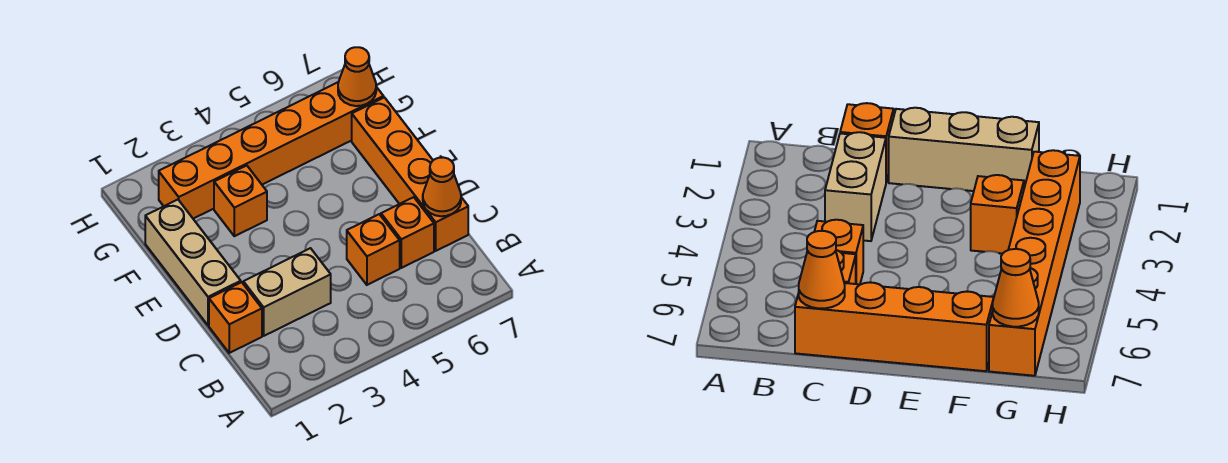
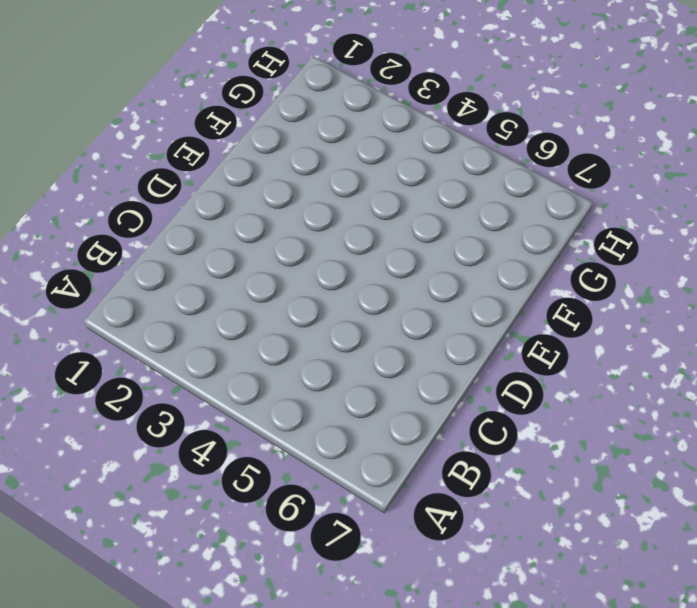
none -> orange brick C1 level 1
none -> tan brick C2:C3 level 1

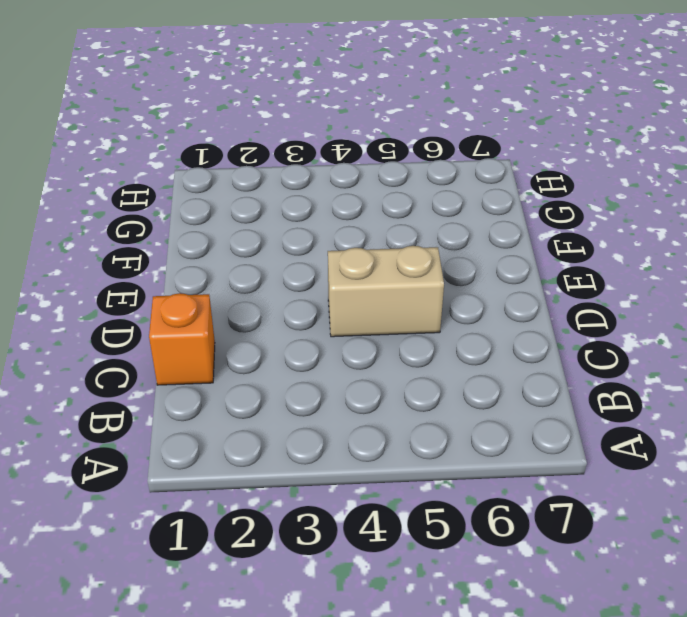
tan brick D4:D5 level 1 -> tan brick C2:C3 level 1
none -> orange brick C5 level 1
none -> orange brick C6 level 1

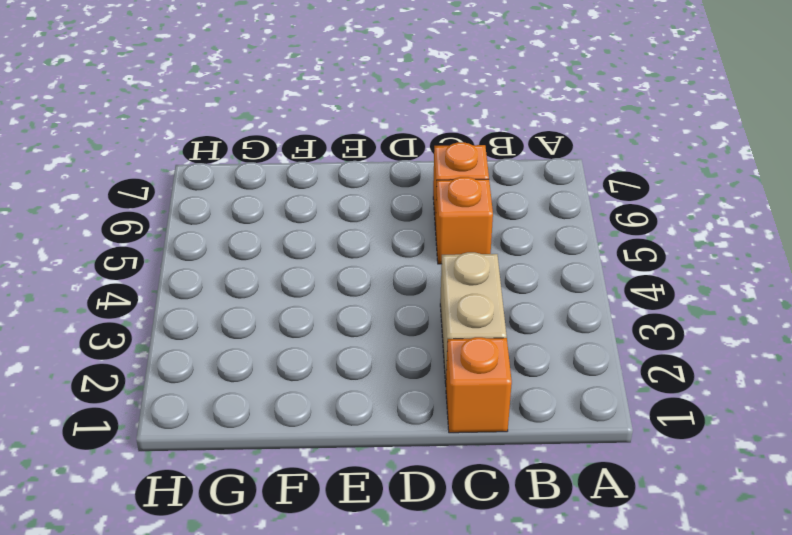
none -> orange brick C7:F7 level 1
none -> tan brick D1:F1 level 1

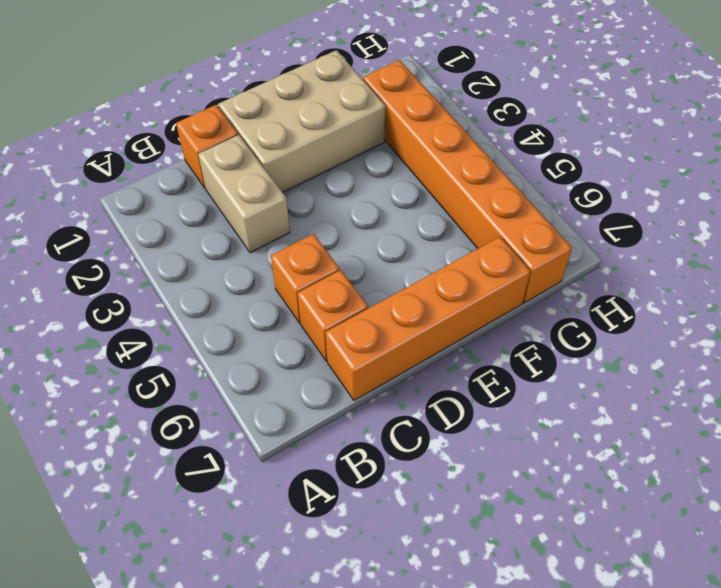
tan brick D1:F2 level 1 -> tan brick D1:F1 level 1
none -> orange brick F3 level 1
none -> orange cone C7 level 2

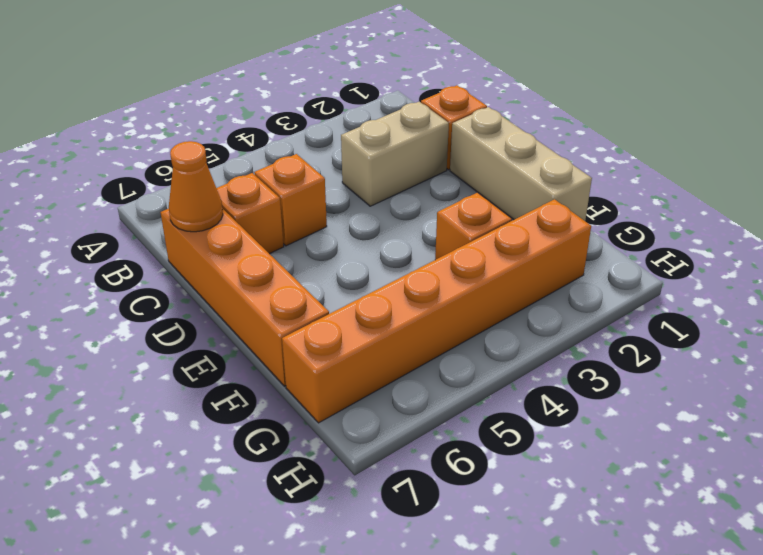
none -> orange cone G7 level 2

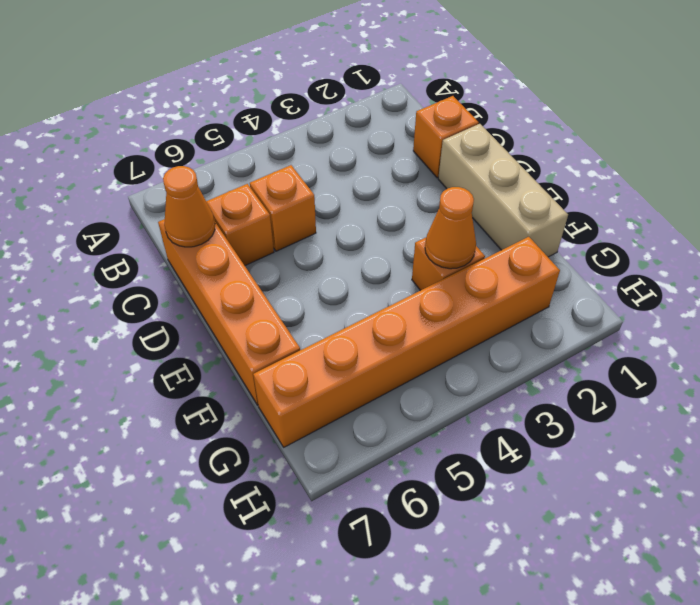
orange cone F3 level 2 -> orange cone G7 level 2
none -> tan brick C2:C3 level 1

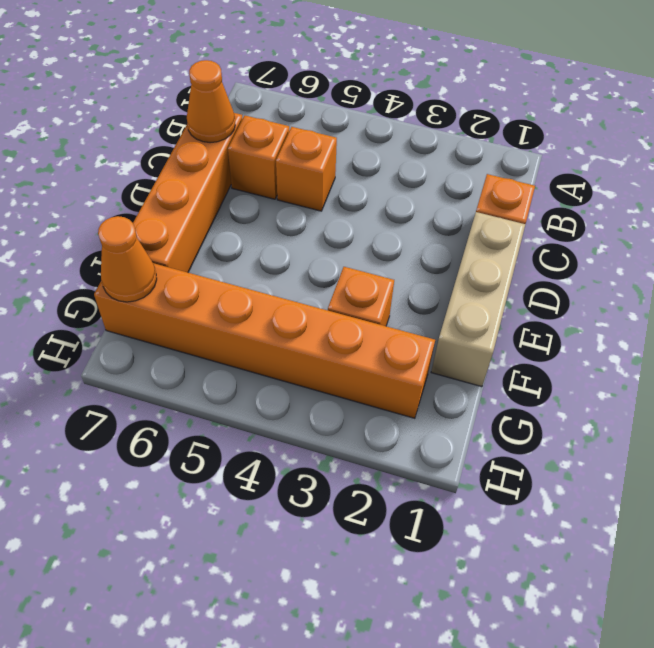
none -> tan brick C2:C3 level 1

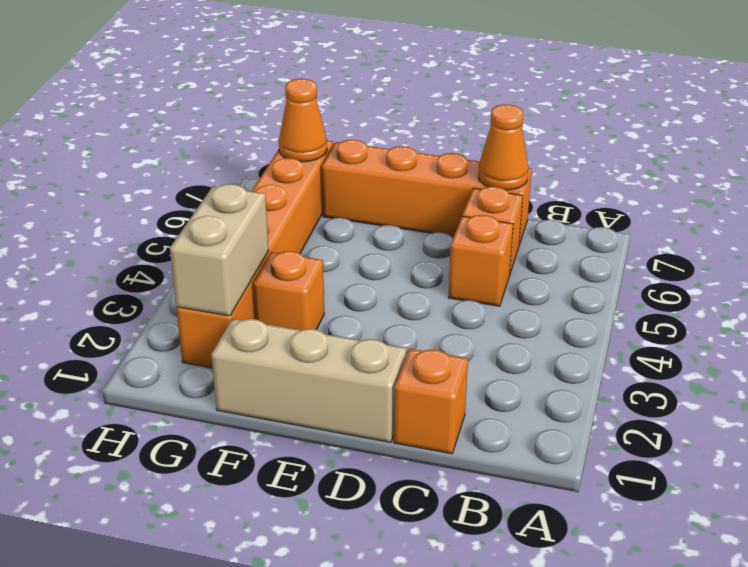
tan brick G2:G3 level 2 -> tan brick C2:C3 level 1

